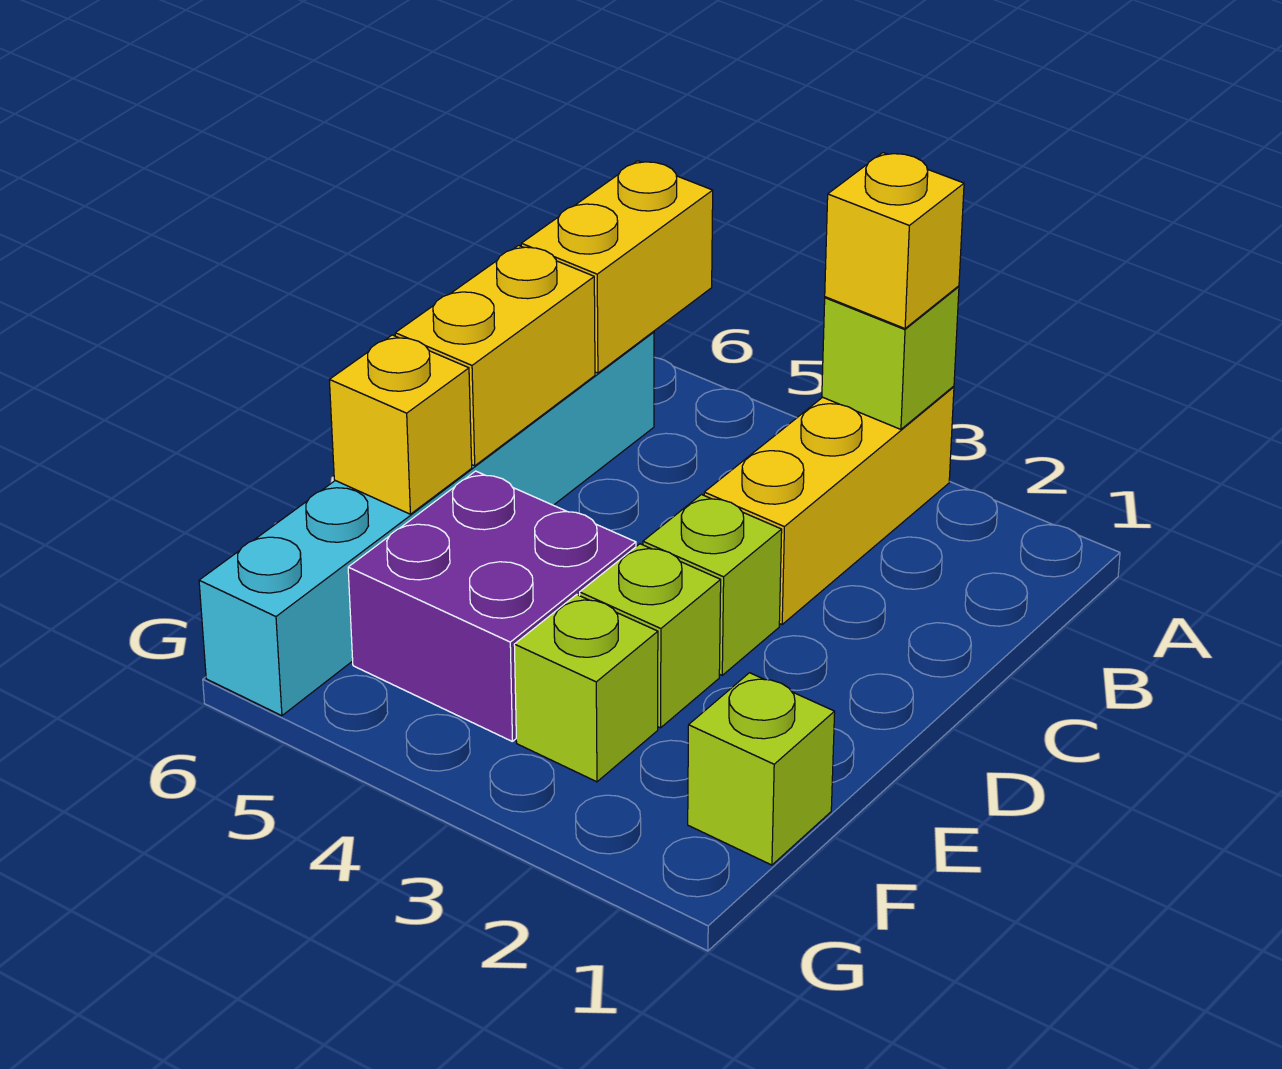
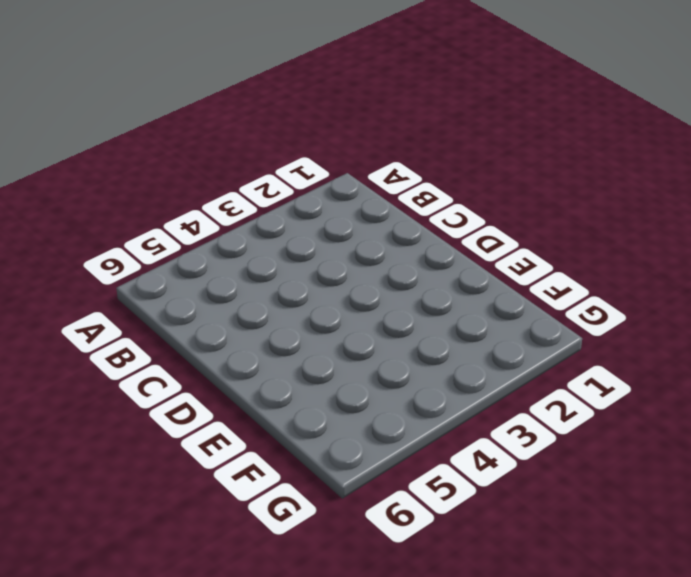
none -> yellow brick A3:C3 level 1
none -> cyan brick B6:G6 level 1
none -> lime brick D3 level 1

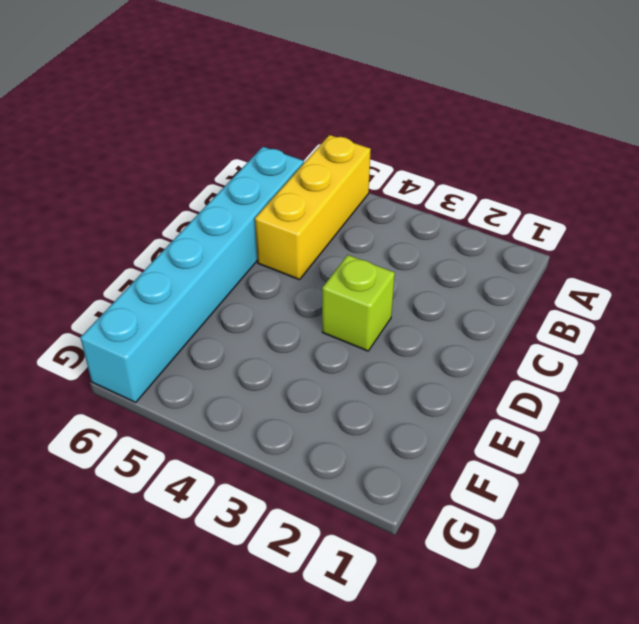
yellow brick A5:C5 level 1 -> yellow brick A3:C3 level 1
none -> lime brick E3 level 1
none -> purple brick E4:F5 level 1
none -> lime brick F1 level 1

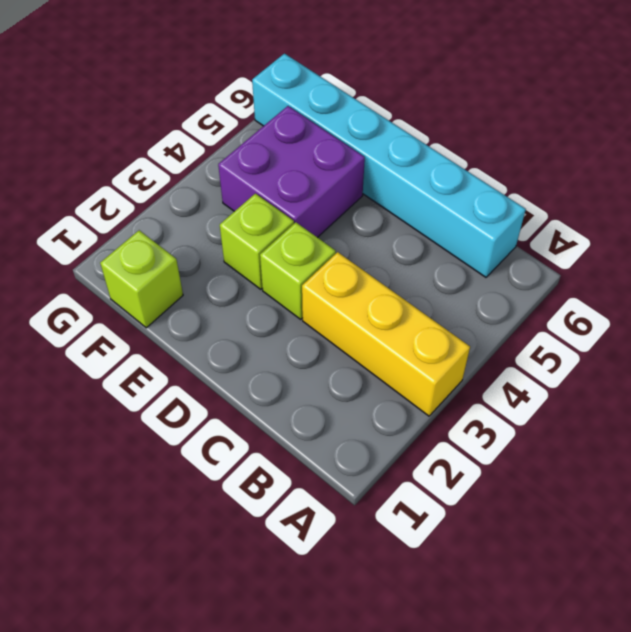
none -> lime brick F3 level 1
none -> lime brick A3 level 2
none -> yellow brick A6:B6 level 2

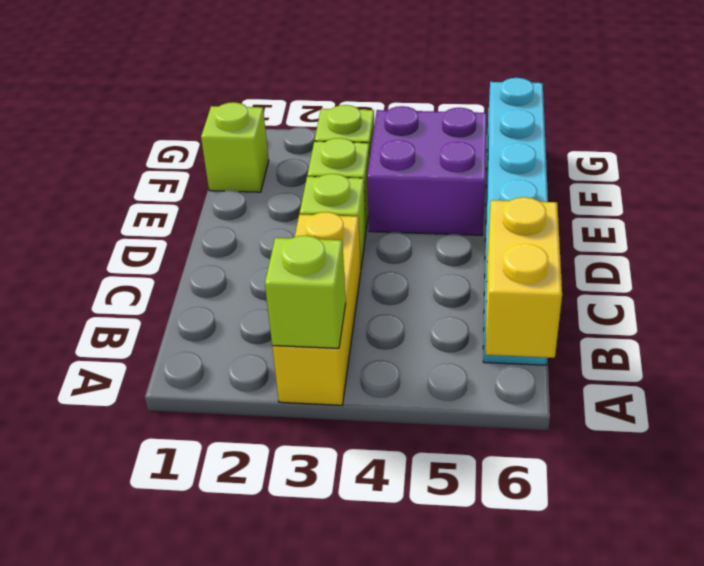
none -> yellow brick C6:D6 level 2
none -> yellow brick E6 level 2
none -> yellow brick A3 level 3

